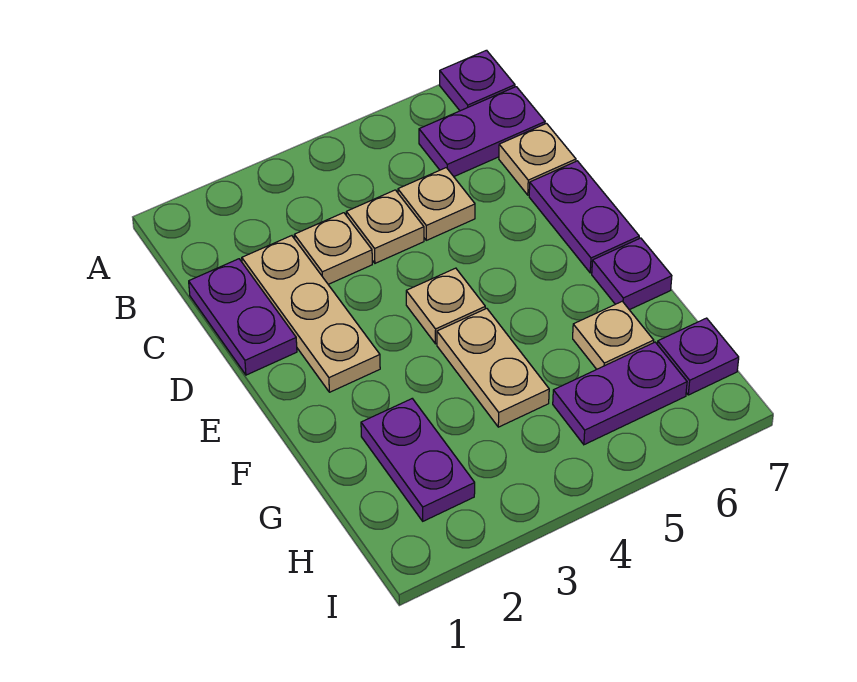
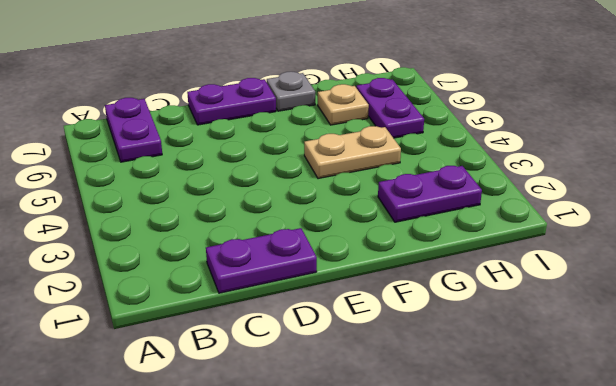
grey plate F7 level 1 -> purple plate F7 level 1
none -> purple plate A7 level 1
none -> tan plate C2:E2 level 1
none -> tan plate C3 level 1

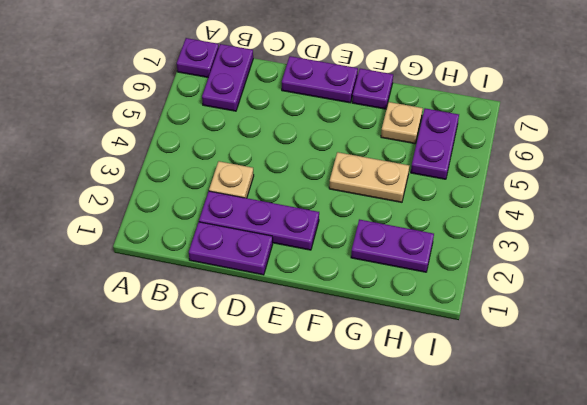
purple plate C2:E2 level 1 -> tan plate C2:E2 level 1
none -> tan plate C4 level 1
none -> tan plate C5 level 1
none -> tan plate C7 level 1

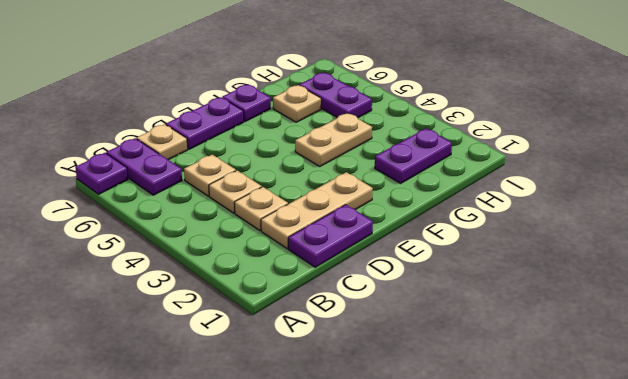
none -> tan plate E4 level 1
none -> purple plate H7 level 1

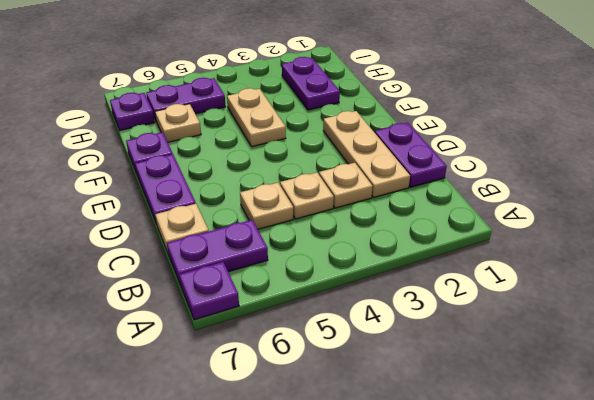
none -> tan plate E4 level 1

